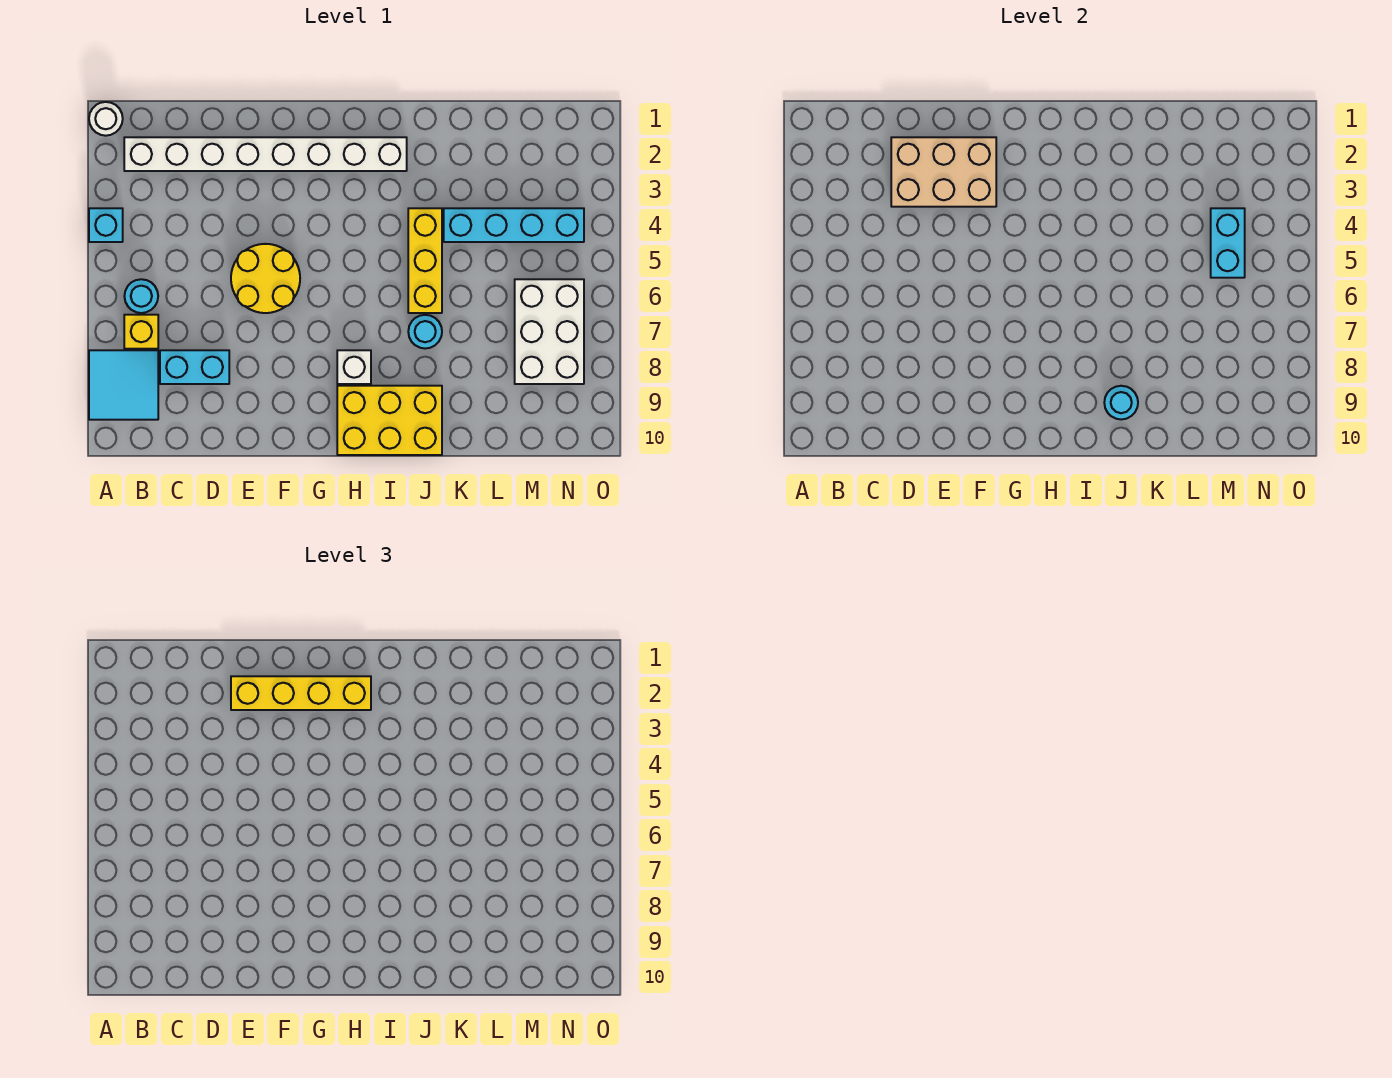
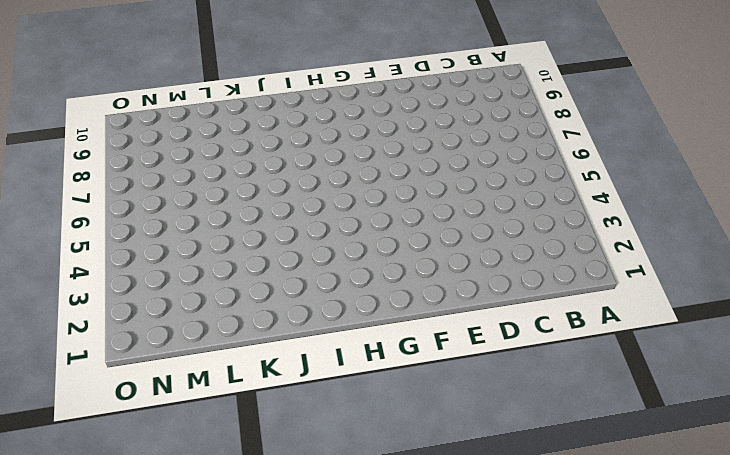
none -> white round brick A1 level 1
none -> cyan brick A4 level 1
none -> cyan tile A8:B9 level 1

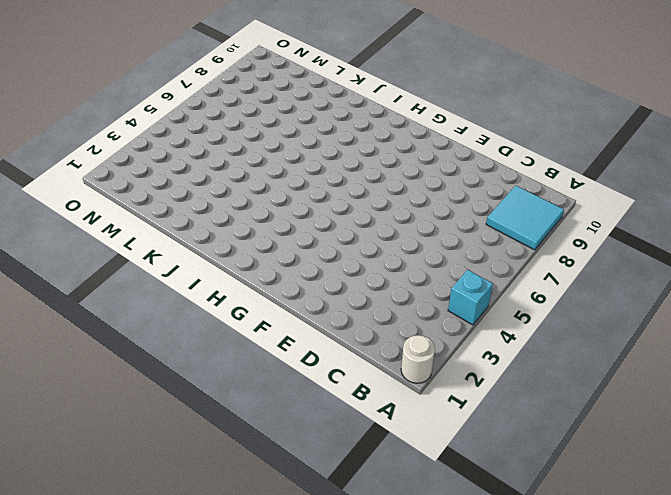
none -> white brick B2:I2 level 1
none -> cyan round brick B6 level 1
none -> yellow brick B7 level 1

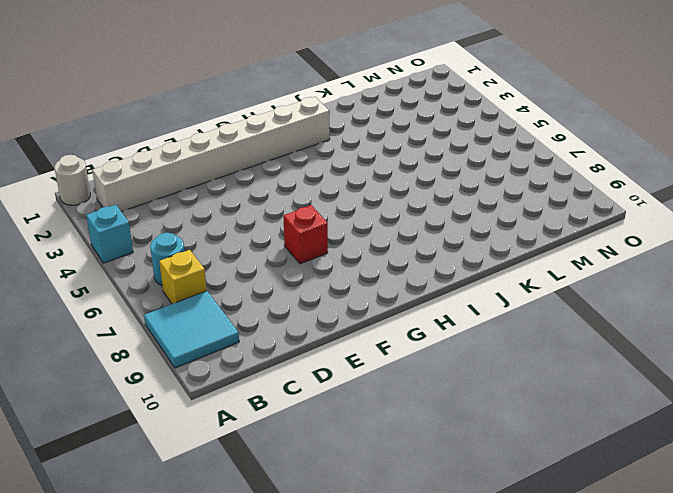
red brick F7 level 1 -> none
none -> cyan brick C8:D8 level 1
none -> yellow round brick E5:F6 level 1
none -> white brick H8 level 1

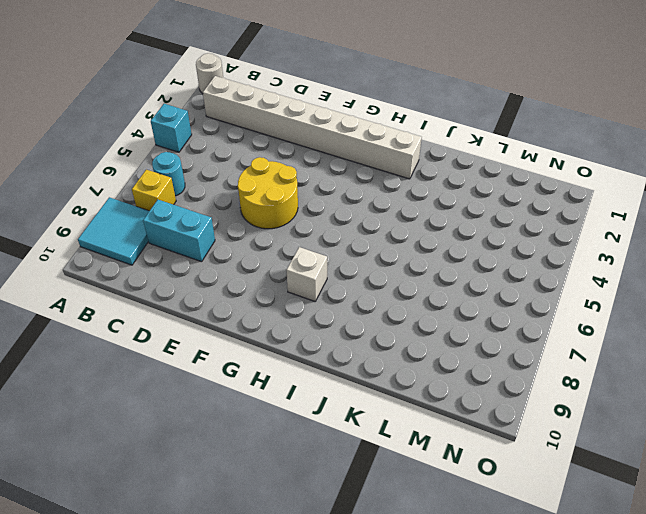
none -> yellow brick H9:J10 level 1
none -> yellow brick J4:J6 level 1
none -> cyan round brick J7 level 1

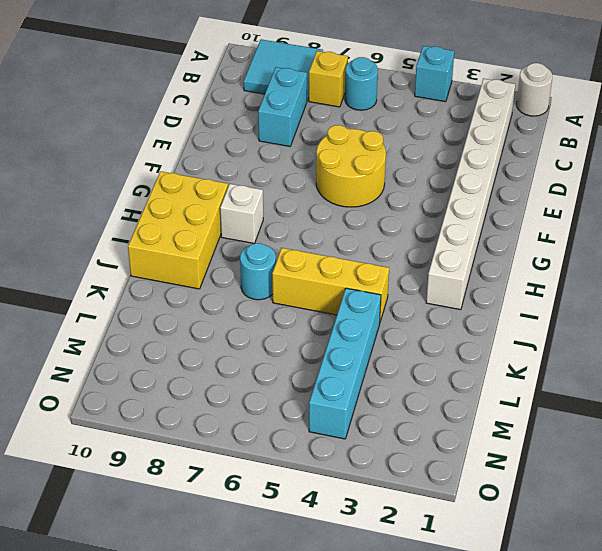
none -> white brick M6:N8 level 1
none -> tan brick D2:F3 level 2
none -> cyan round brick J9 level 2

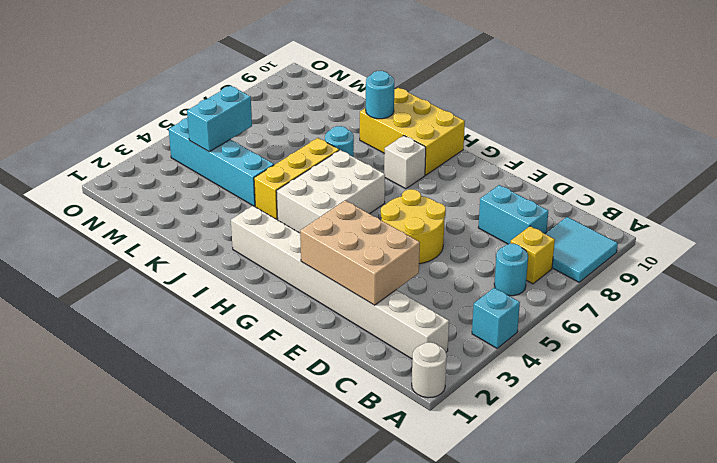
white brick H4:I6 level 1 -> white brick M6:N8 level 1
none -> yellow brick E2:H2 level 3

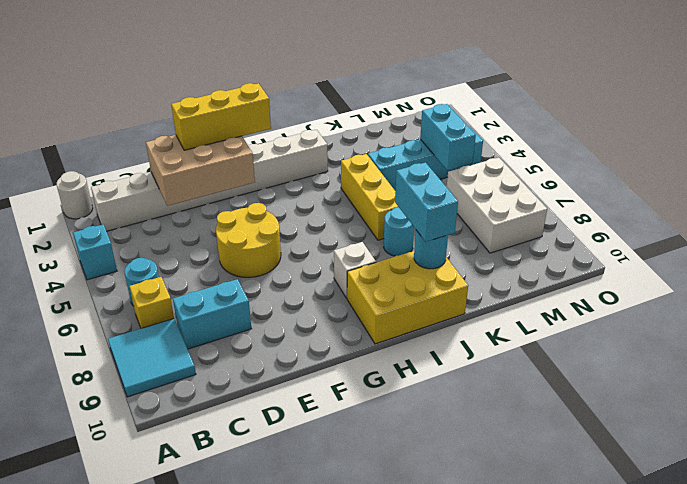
yellow brick E2:G2 level 3 -> yellow brick E2:H2 level 3
cyan brick J8:J9 level 3 -> none

